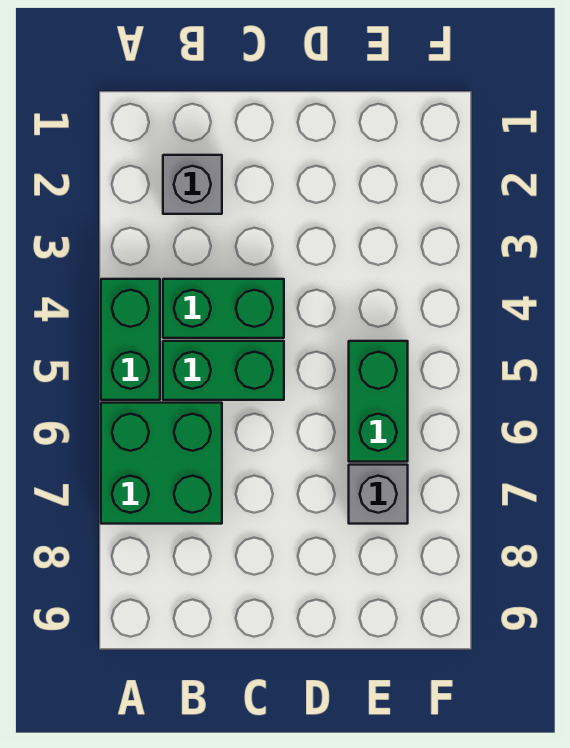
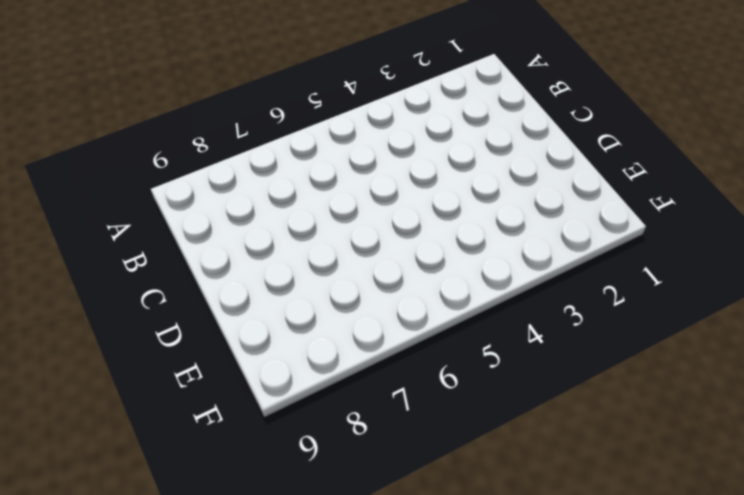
none -> green brick A4:A5 level 1
none -> green brick A6:B7 level 1

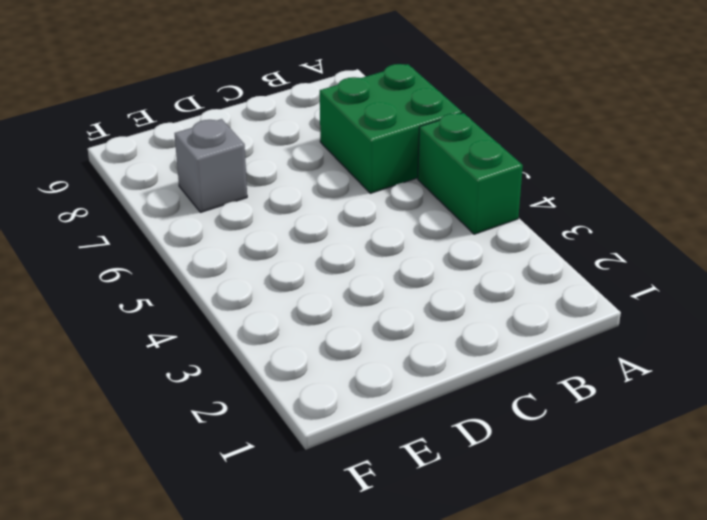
none -> grey brick B2 level 1
none -> green brick B4:C4 level 1

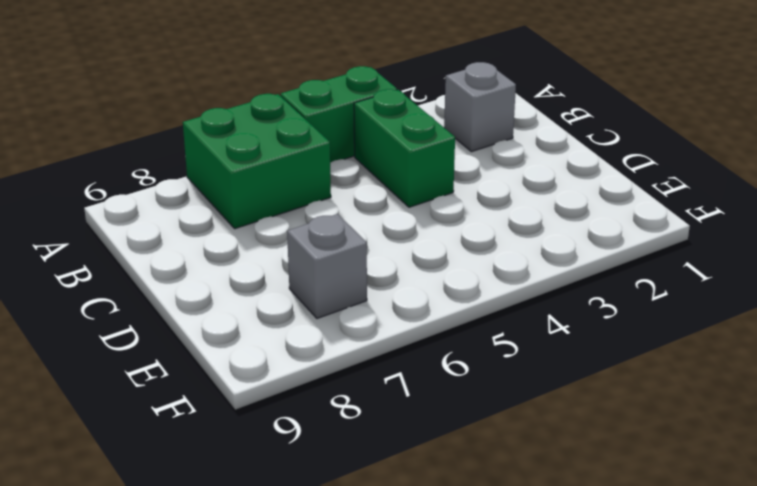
none -> green brick B5:C5 level 1
none -> green brick E5:E6 level 1

